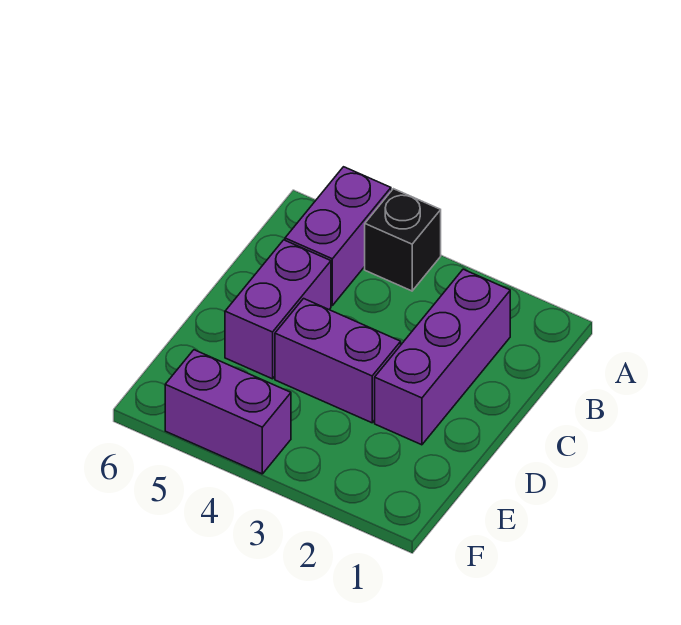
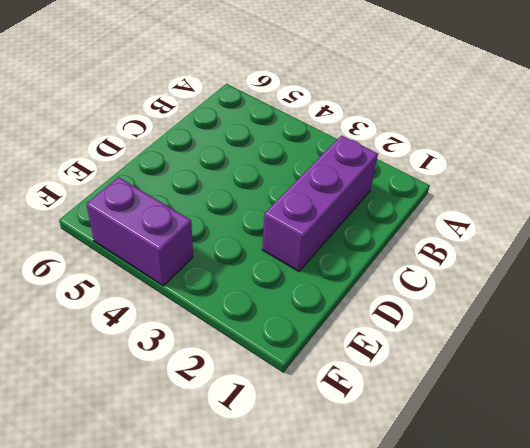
none -> black brick A4 level 1
none -> purple brick A5:B5 level 1

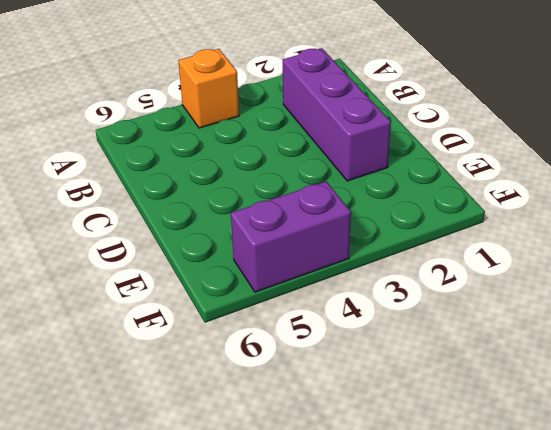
orange brick A4 level 1 -> black brick A4 level 1
none -> purple brick A5:B5 level 1
none -> purple brick C5:D5 level 1

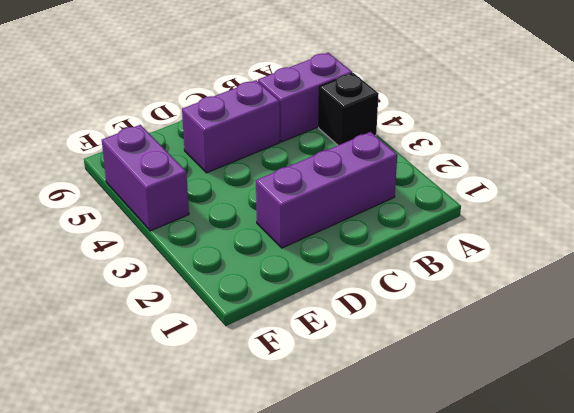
none -> purple brick D3:D4 level 1

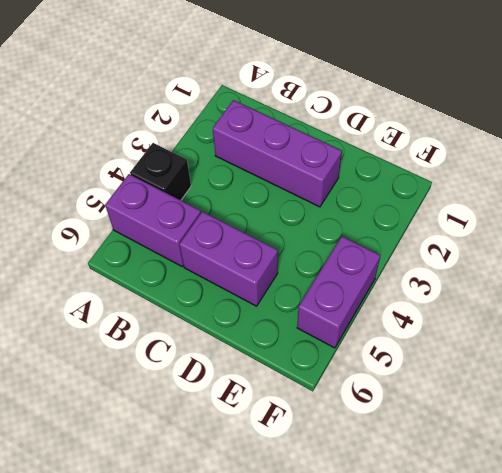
none -> purple brick D3:D4 level 1

